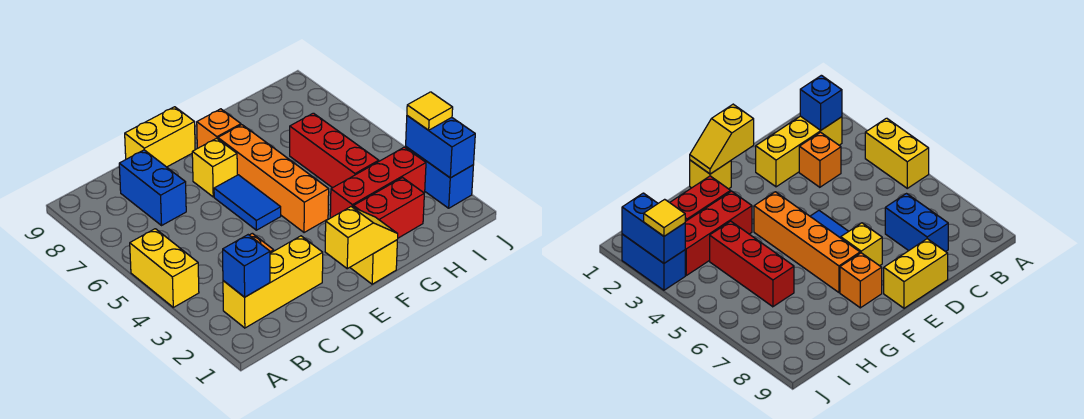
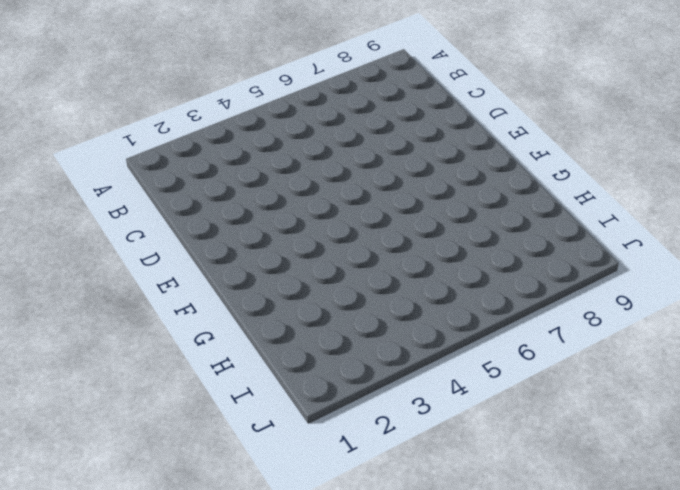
none -> yellow brick A4:A5 level 1
none -> yellow brick B2:D2 level 1
none -> orange brick C3 level 1

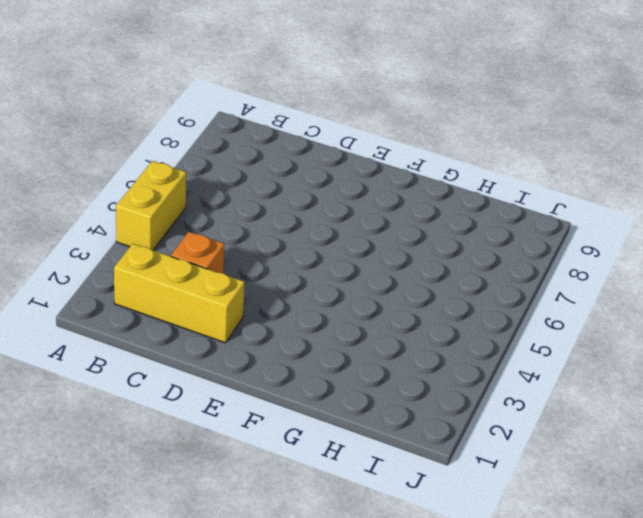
none -> blue brick C7:C8 level 1
none -> yellow brick D9:E9 level 1
none -> blue tile E5:E6 level 1

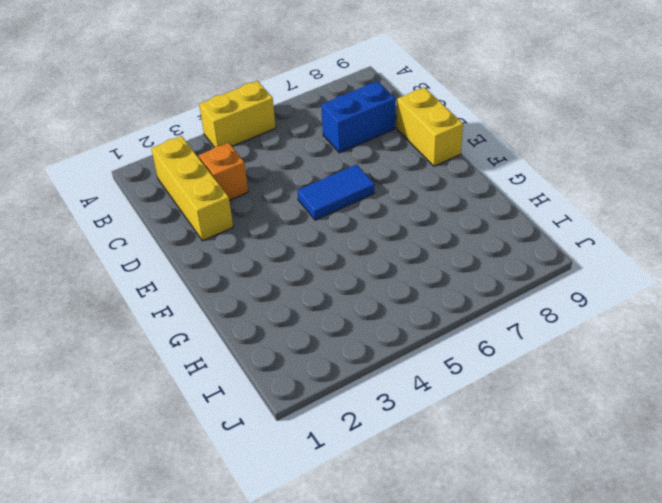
none -> yellow brick E7 level 1
none -> yellow brick F1 level 1
none -> orange brick F4:F7 level 1

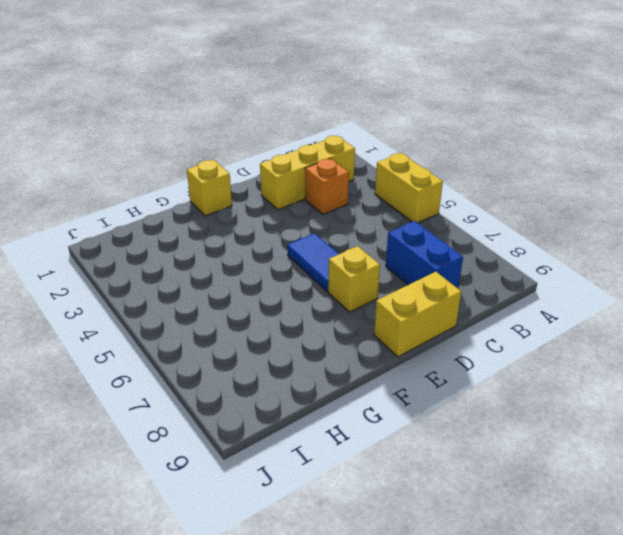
none -> orange brick F4:F7 level 1
none -> orange brick F8 level 1
none -> red brick G2:H2 level 1

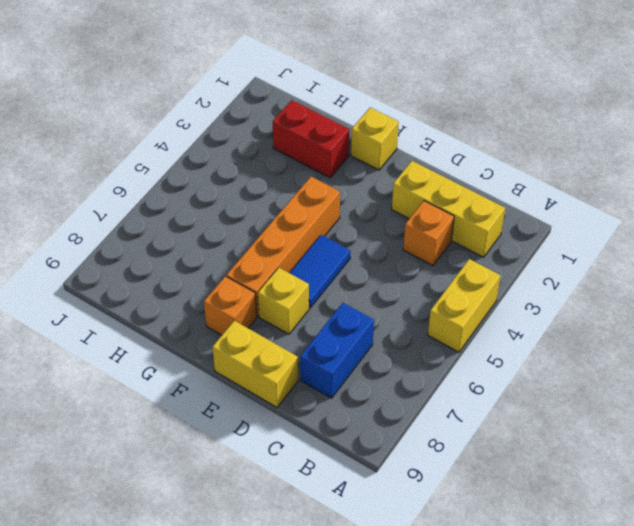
none -> red brick G3:I3 level 1
none -> red brick H4:H6 level 1
none -> blue brick J2:J3 level 1

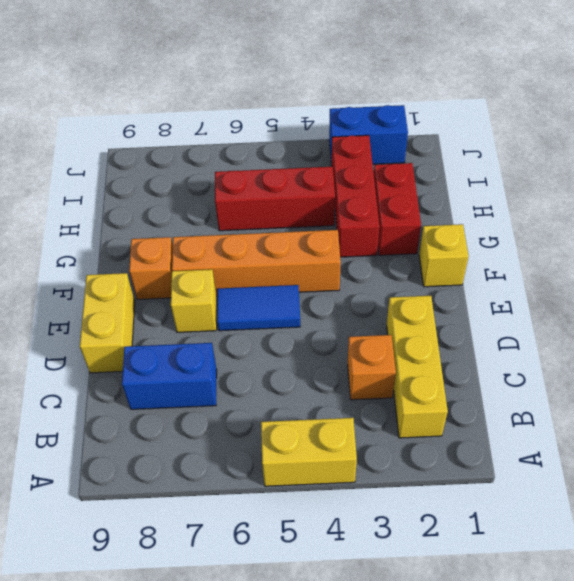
none -> blue brick B2 level 2
none -> yellow slope E1:F1 level 2 top E
none -> blue brick J2:J3 level 2

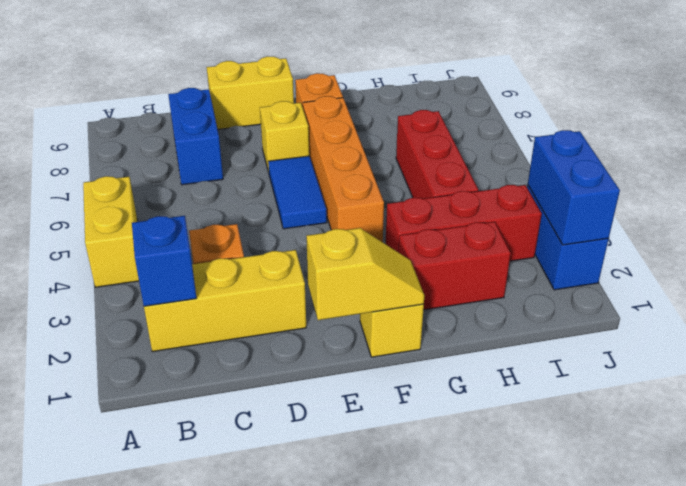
none -> yellow tile J3 level 3

